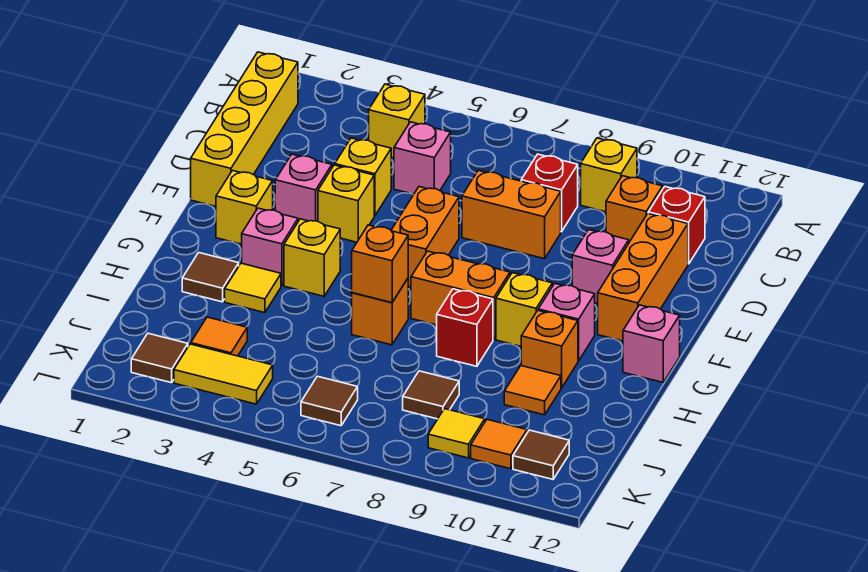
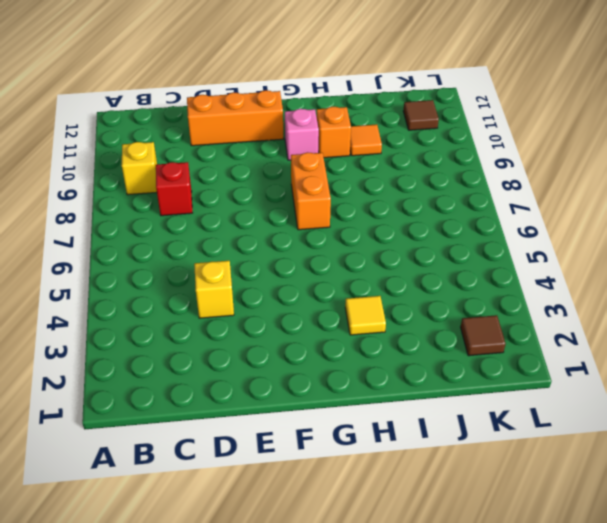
none -> yellow brick B1:E1 level 1
none -> yellow brick B4 level 1
none -> pink brick C5 level 1
none -> orange brick C10 level 1

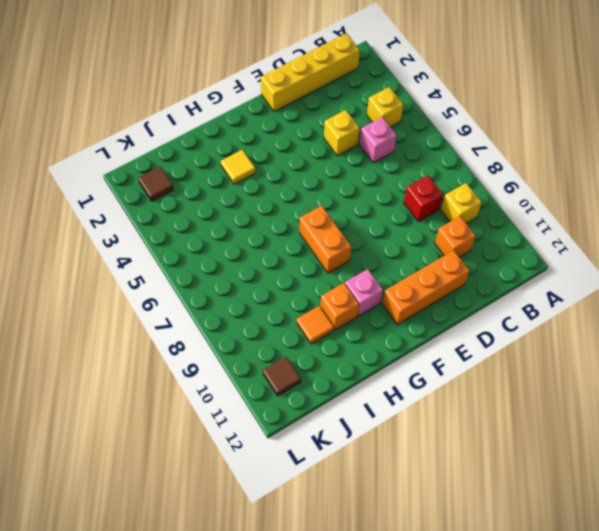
none -> red brick C11 level 1
none -> orange brick D7:D8 level 1
none -> pink brick E3 level 1
none -> yellow brick E4 level 1

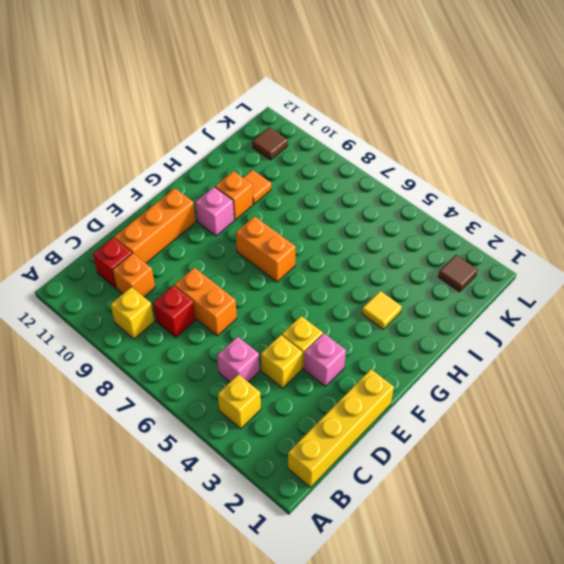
none -> orange brick E6:F6 level 1
none -> pink brick E10 level 1
none -> yellow brick F2 level 1
none -> pink brick G3 level 1

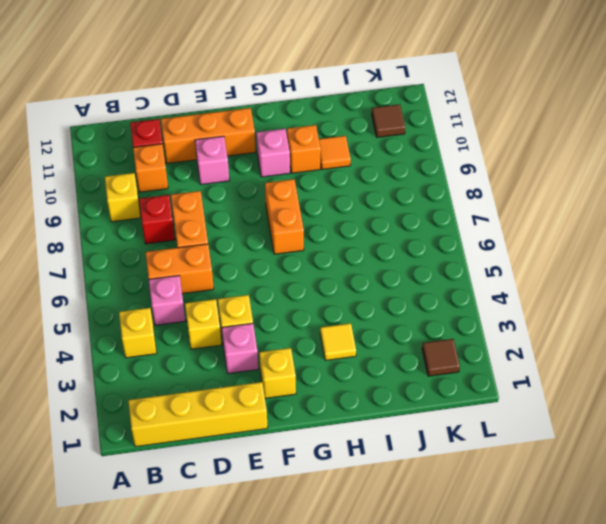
orange brick C6:D6 level 1 -> orange brick E6:F6 level 1
none -> pink brick G3 level 1
none -> yellow brick G4 level 1
none -> yellow brick G9 level 1
none -> pink brick G12 level 1

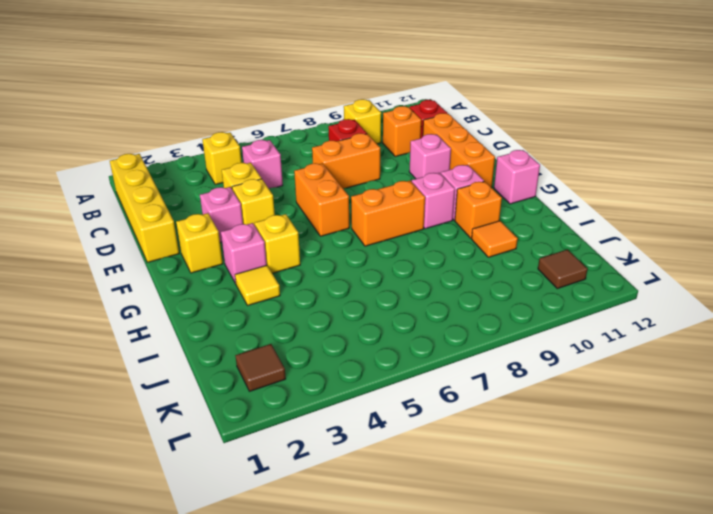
pink brick G9 level 1 -> yellow brick G9 level 1
none -> brown tile H2 level 1
none -> orange brick H6 level 1
none -> red brick H8 level 1
none -> orange tile J3 level 1

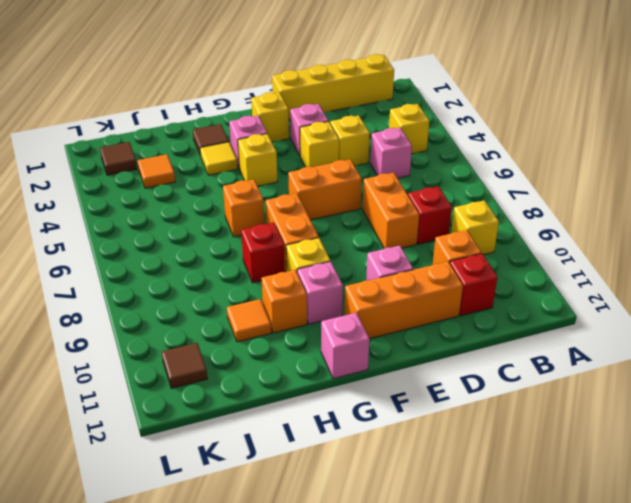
none -> brown tile J8 level 1
none -> yellow tile K3:K4 level 1
none -> brown tile K6 level 1
none -> yellow tile K9 level 1

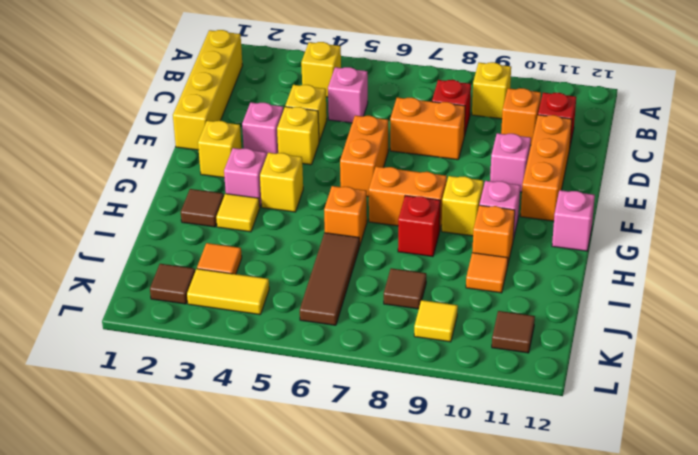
brown tile I6:K6 level 1 -> brown tile K6 level 1
none -> orange tile K10 level 1
none -> orange brick H6 level 2

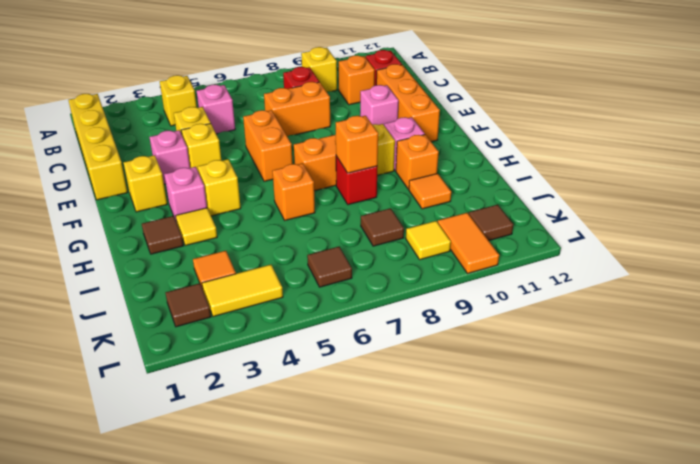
orange brick H8 level 2 -> orange brick H6 level 2
orange tile K10:L10 level 1 -> orange tile K10 level 1
none -> pink brick G12 level 1

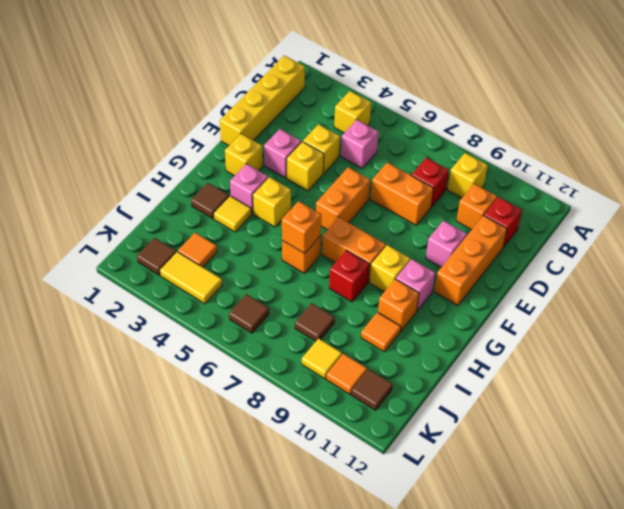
none -> pink brick G12 level 1

